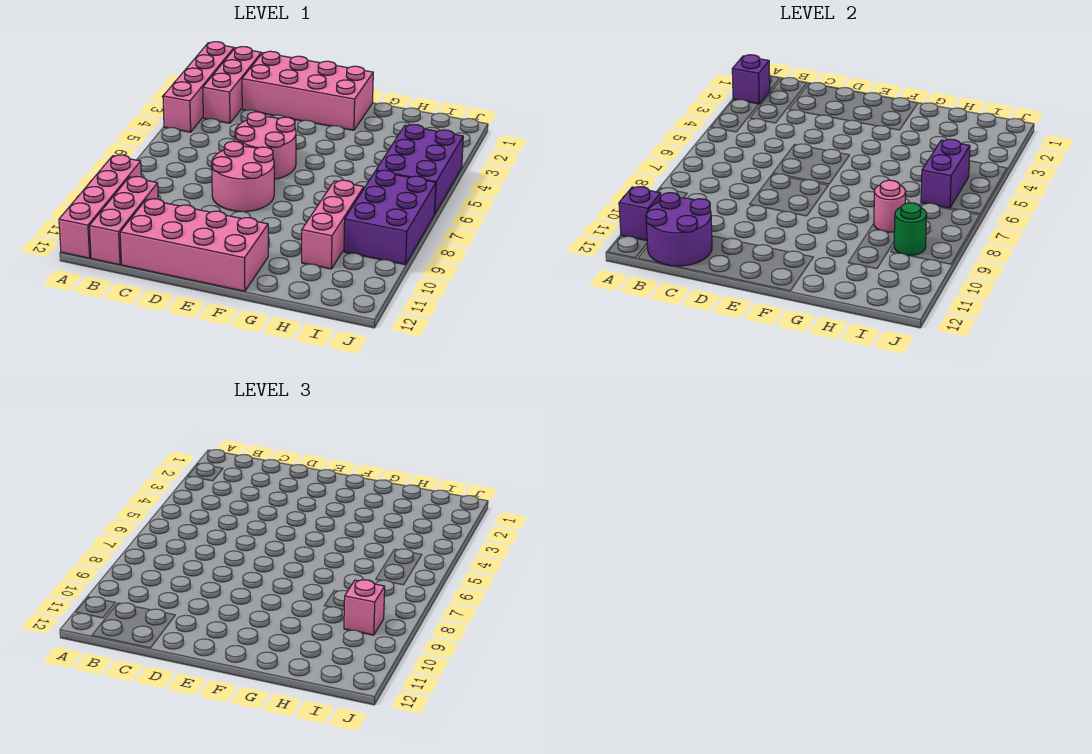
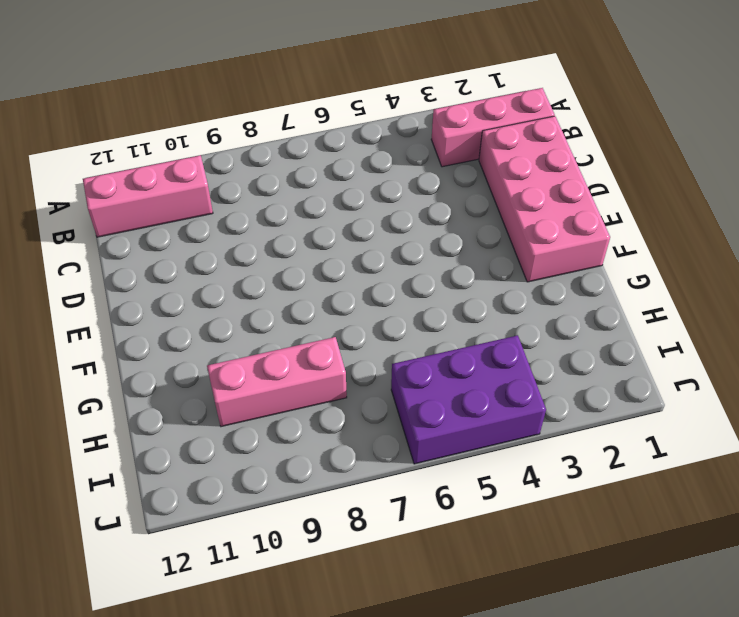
none -> pink brick A1:A4 level 1
none -> pink brick A9:A12 level 1
none -> pink brick C11:F12 level 1

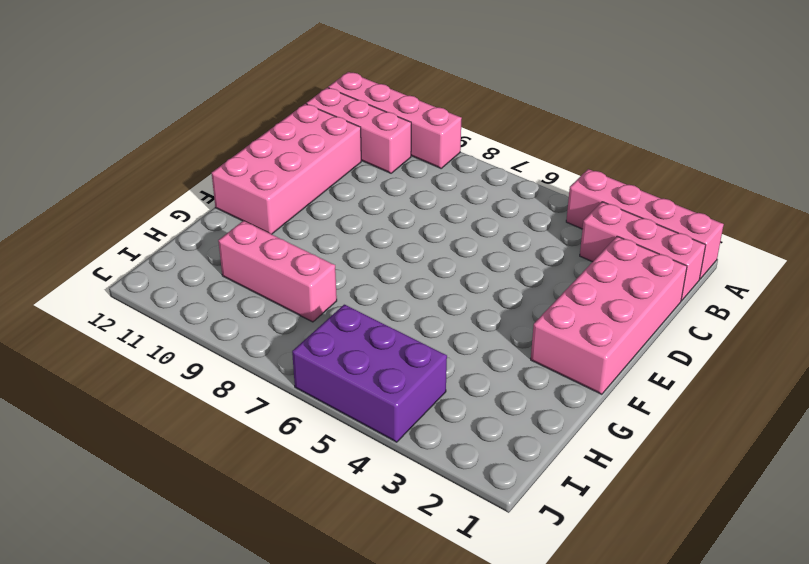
none -> pink round brick D5:E6 level 1
none -> pink round brick D7:E8 level 1
none -> purple brick I7:J9 level 1

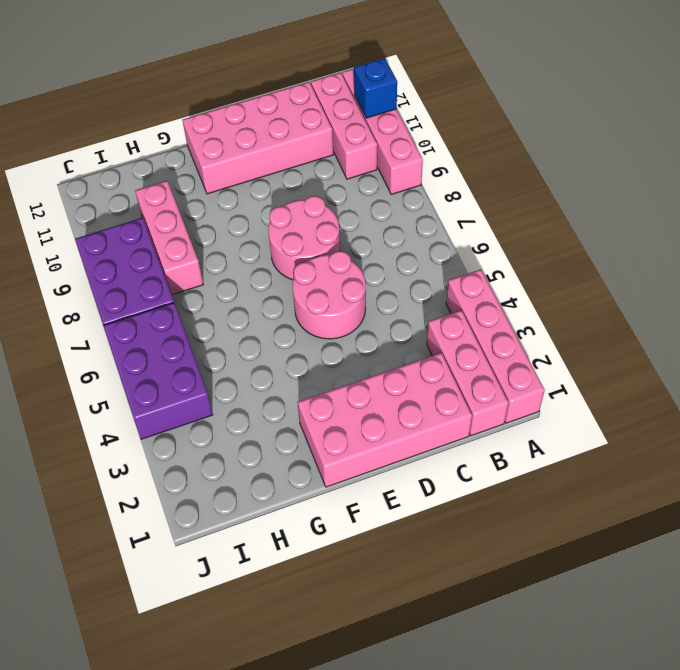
blue brick A11 level 2 -> purple brick A11 level 2
none -> purple brick A2 level 2
none -> purple round brick B11:C12 level 2
none -> pink round brick H8 level 2

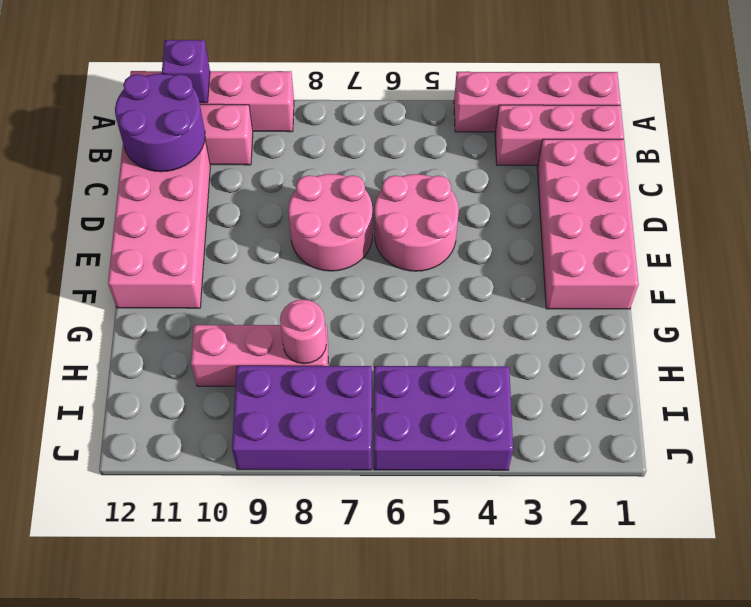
none -> purple brick A2 level 2
none -> purple brick I5:I6 level 2
none -> green round brick I9 level 2

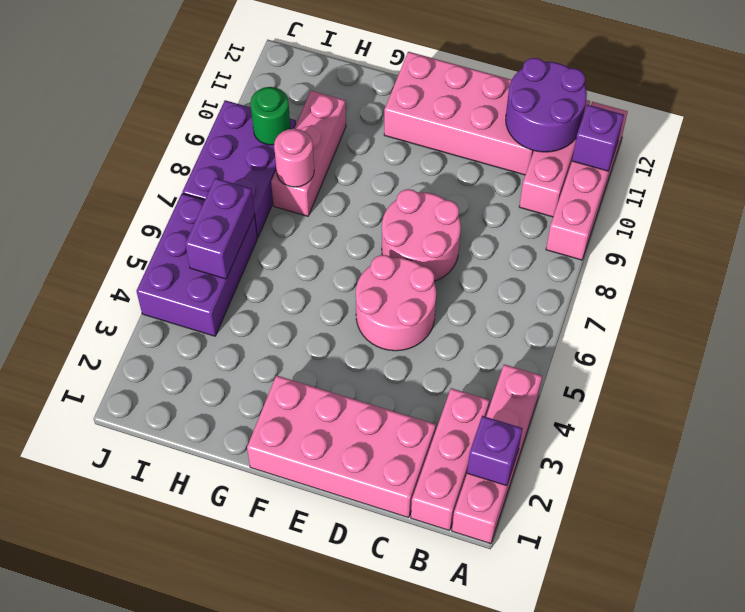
none -> pink brick I9 level 3

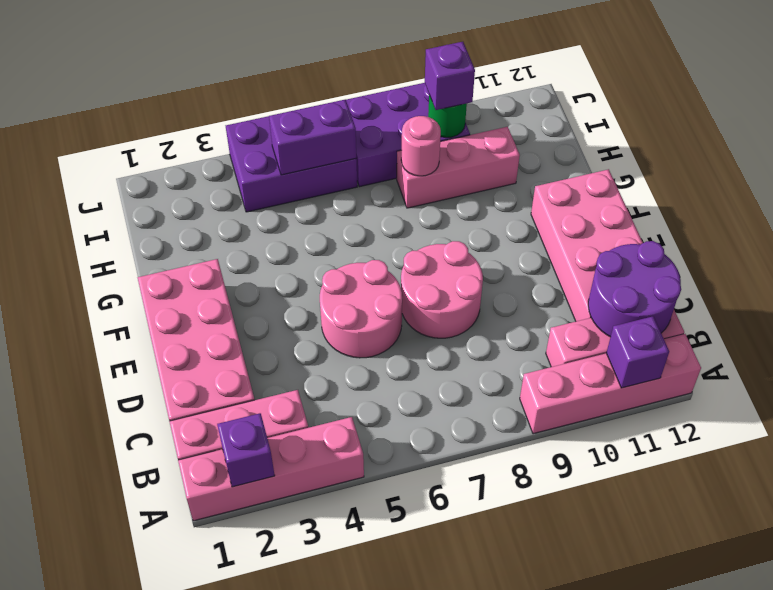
purple brick I9 level 3 -> pink brick I9 level 3

